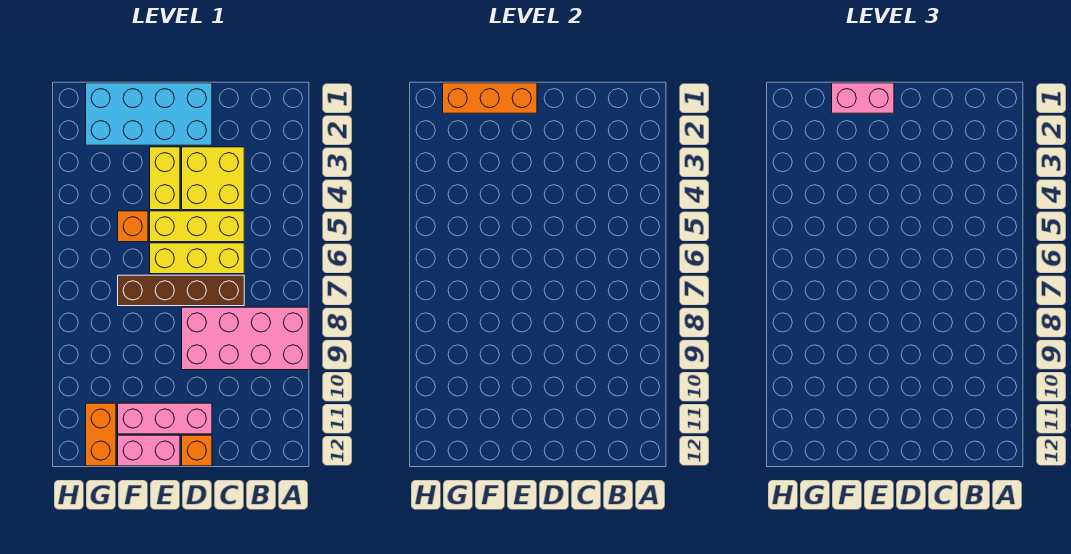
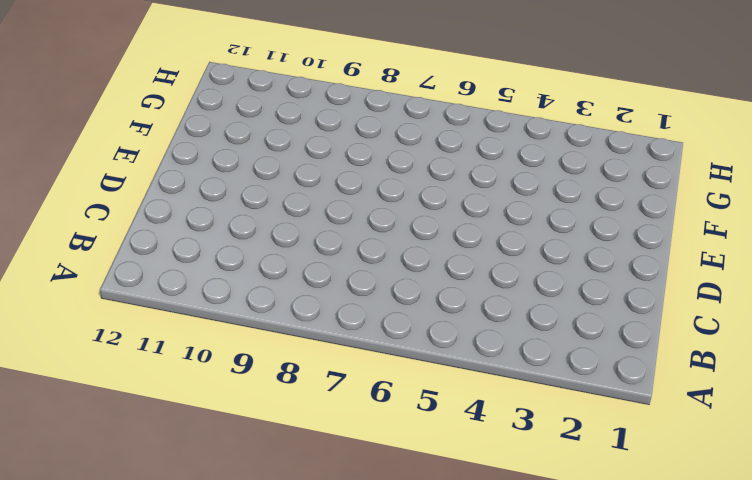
none -> pink brick A8:D9 level 1
none -> yellow brick C3:D4 level 1
none -> yellow brick C5:E5 level 1

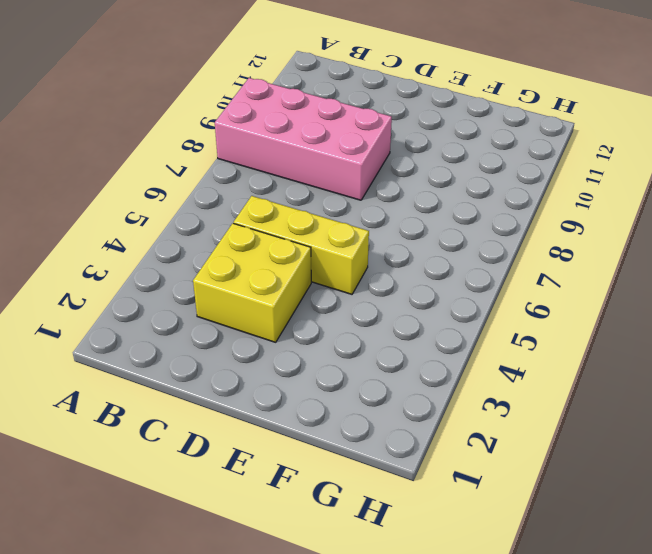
none -> yellow brick C6:E6 level 1
none -> brown brick C7:F7 level 1
none -> cyan brick D1:G2 level 1

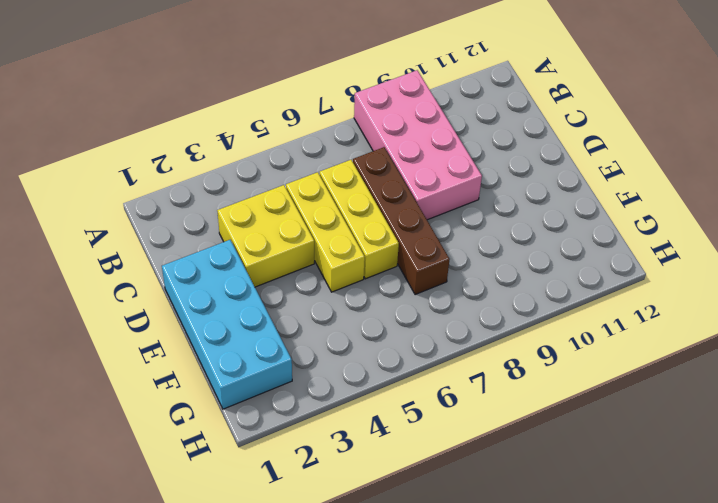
none -> pink brick D11:F11 level 1
none -> orange brick D12 level 1
none -> yellow brick E3:E4 level 1

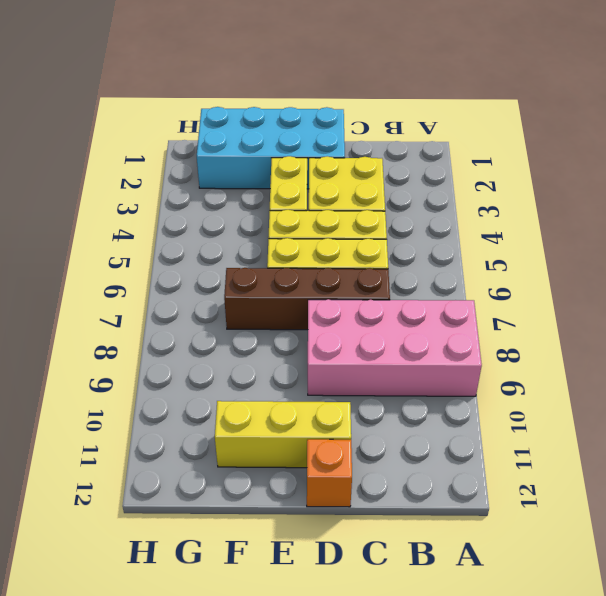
yellow brick D11:F11 level 1 -> pink brick D11:F11 level 1
none -> pink brick E12:F12 level 1
none -> orange brick F5 level 1
none -> orange brick G11:G12 level 1

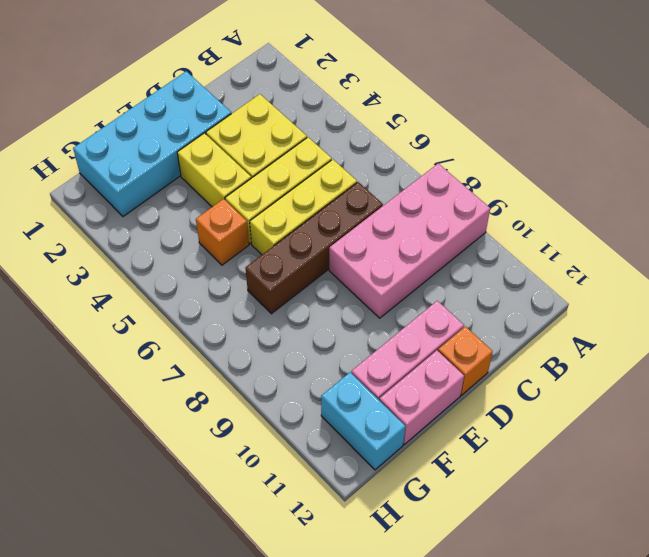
cyan brick G11:G12 level 1 -> orange brick G11:G12 level 1
none -> orange brick E1:G1 level 2
none -> pink brick E1:F1 level 3

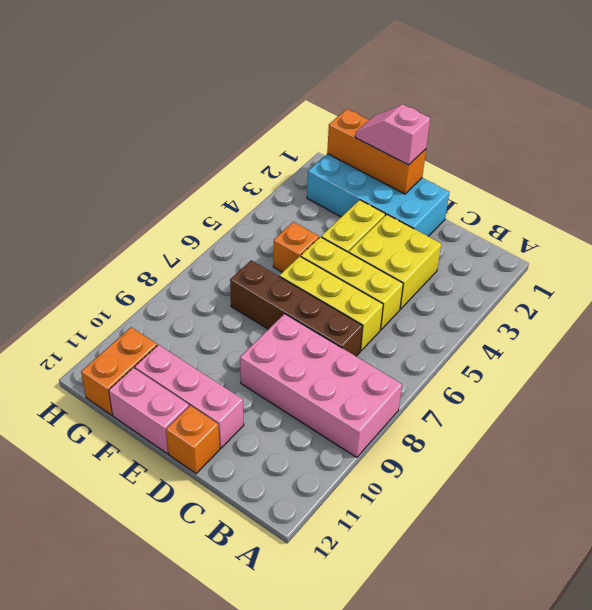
pink slope E1:F1 level 3 top E -> pink brick E1:F1 level 3

